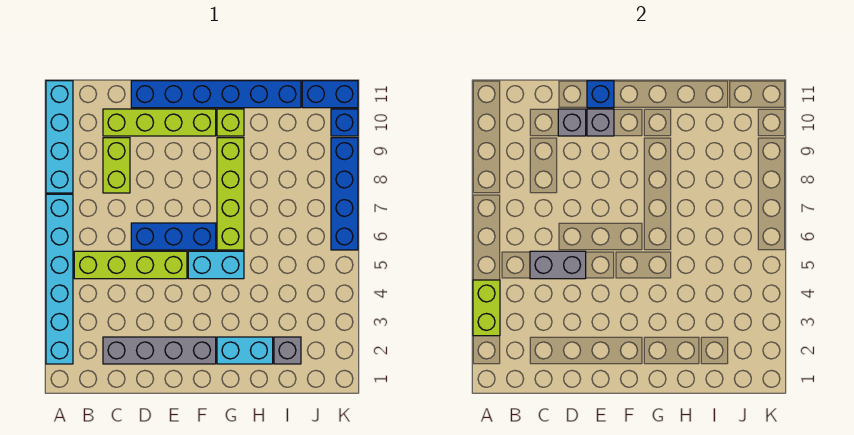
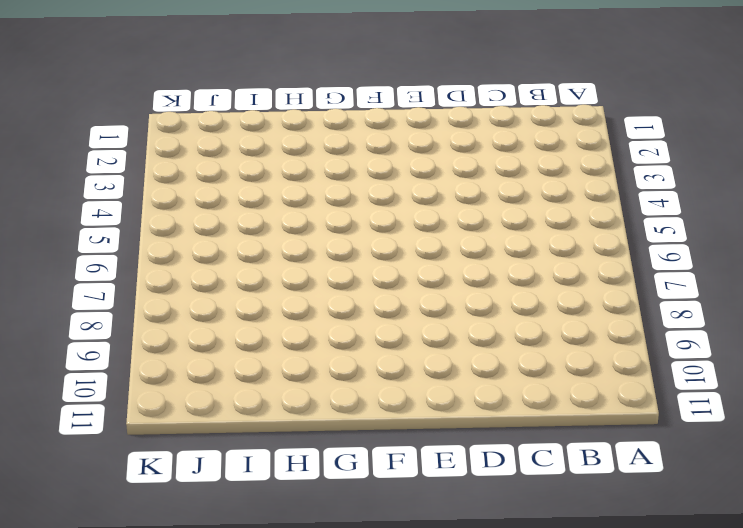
none -> cyan brick A2:A7 level 1
none -> cyan brick A8:A11 level 1
none -> lime brick B5:E5 level 1

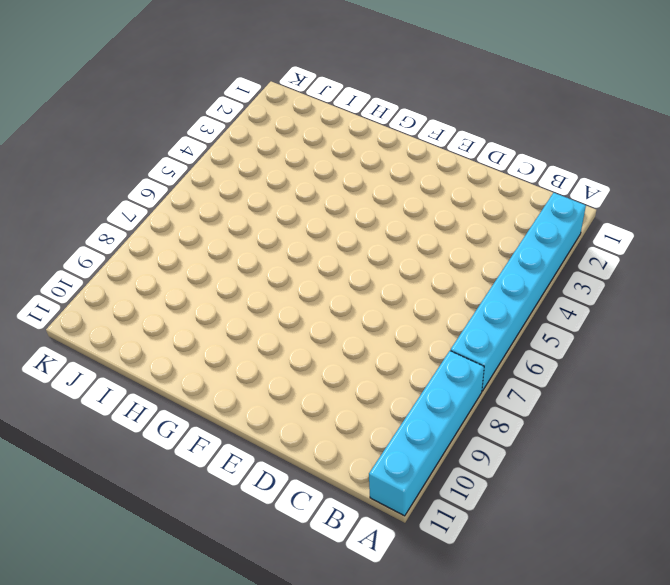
none -> lime brick B5:E5 level 1
none -> grey brick C2:F2 level 1
none -> lime brick C8:C9 level 1

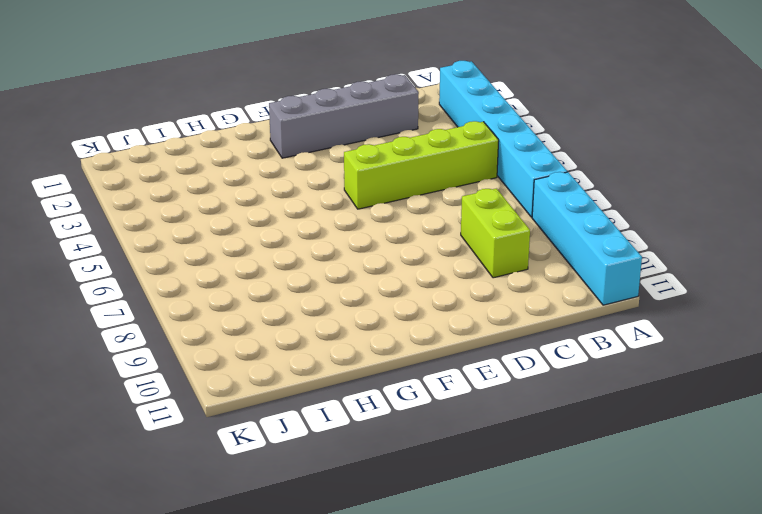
none -> lime brick C10:F10 level 1
none -> blue brick D6:F6 level 1
none -> blue brick D11:I11 level 1

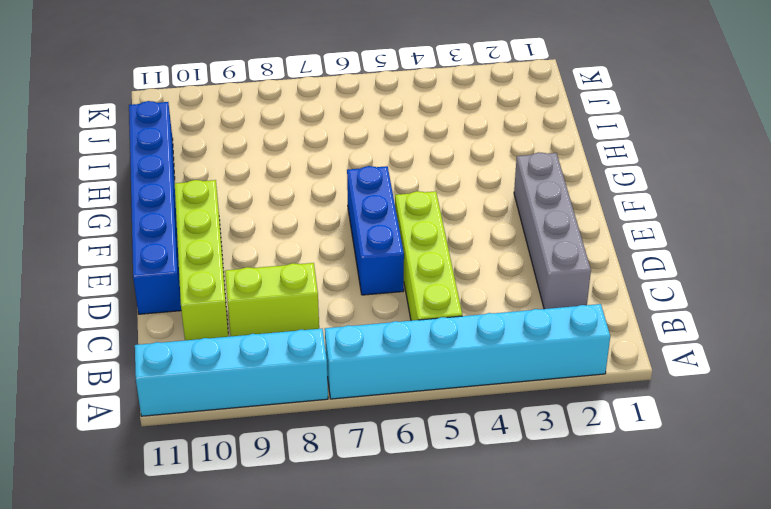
none -> cyan brick F5:G5 level 1
none -> cyan brick G2:H2 level 1
none -> lime brick G6:G9 level 1

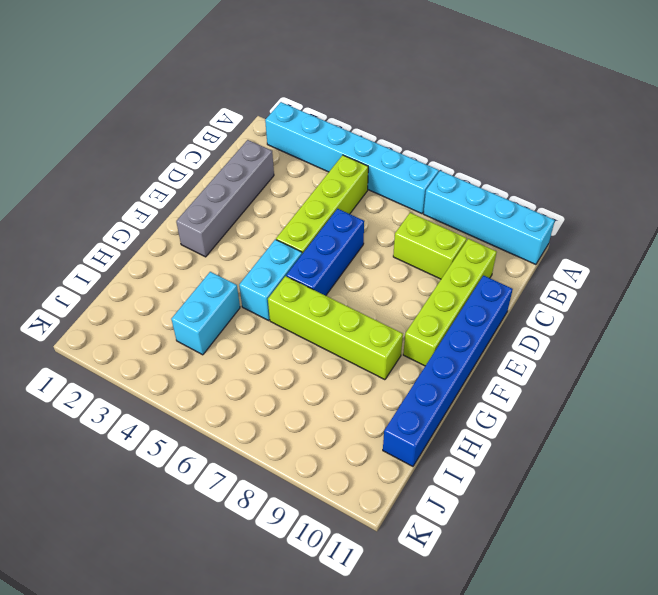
cyan brick H4:I4 level 1 -> cyan brick G2:H2 level 1
none -> lime brick G10 level 1
none -> grey brick I2 level 1
none -> blue brick J11:K11 level 1

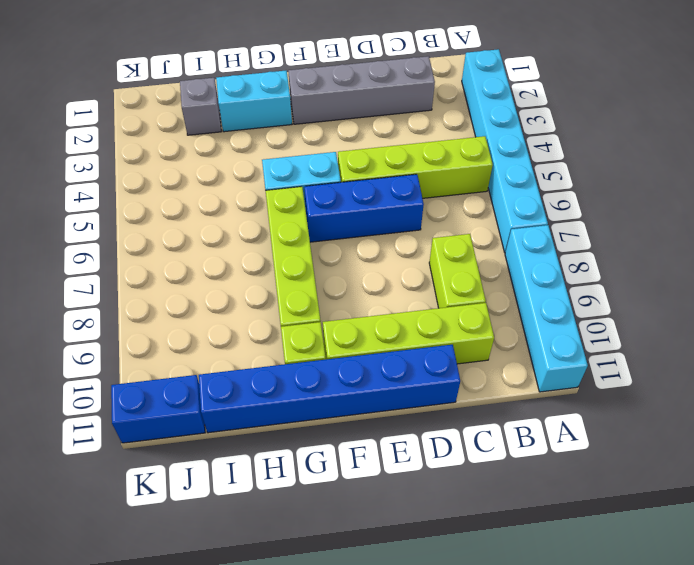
none -> blue brick K6:K9 level 1
none -> blue brick K10 level 1
none -> lime brick A3:A4 level 2

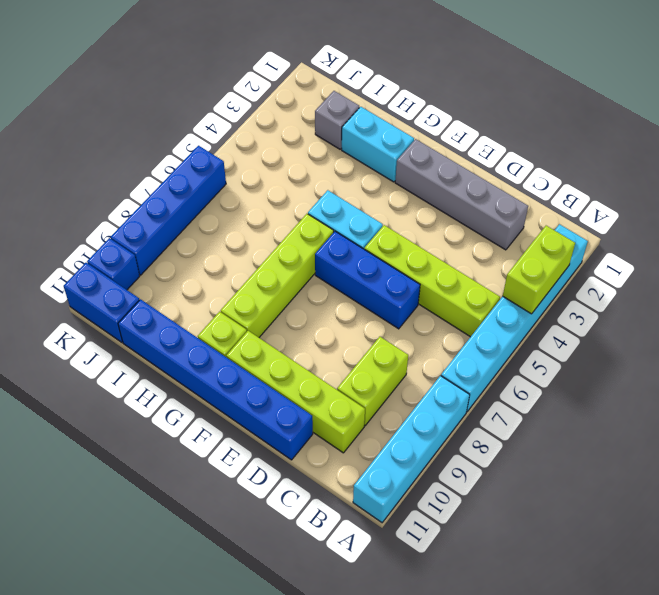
none -> grey brick C5:D5 level 2
none -> grey brick D10 level 2
none -> grey brick E10 level 2

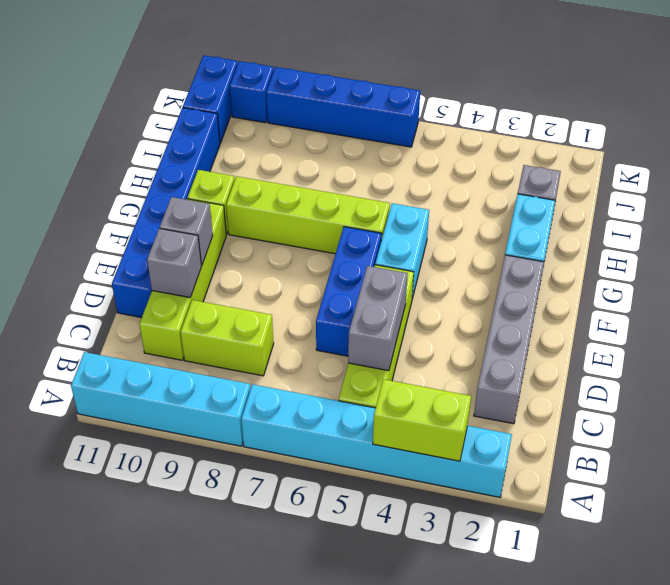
none -> blue brick E11 level 2

